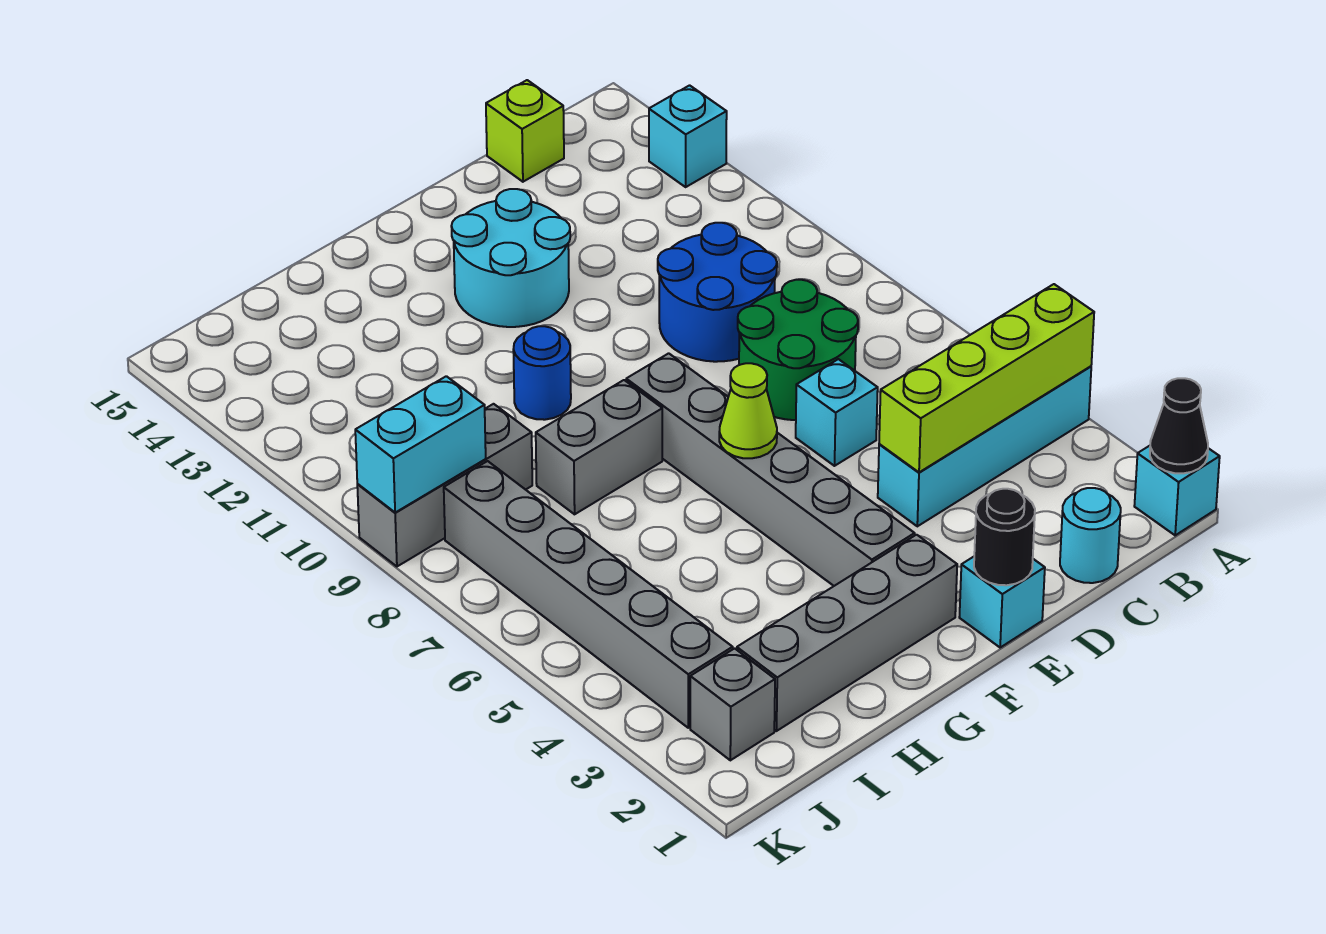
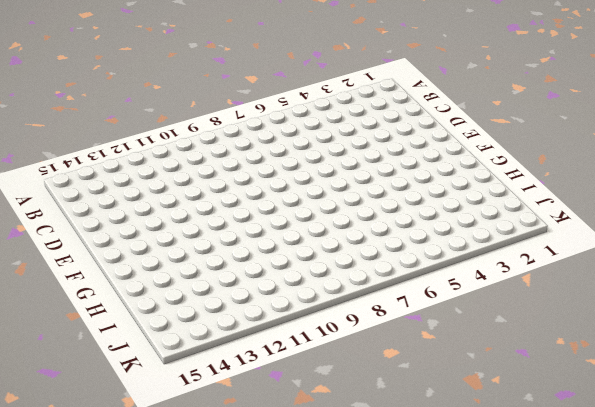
none -> cyan brick A1 level 1
none -> cyan brick A4:D4 level 1
none -> cyan brick A13 level 1

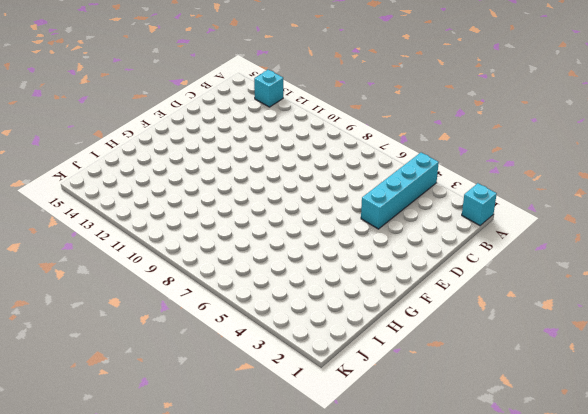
none -> cyan round brick C1 level 1
none -> green round brick C7:D8 level 1
none -> blue round brick C9:D10 level 1

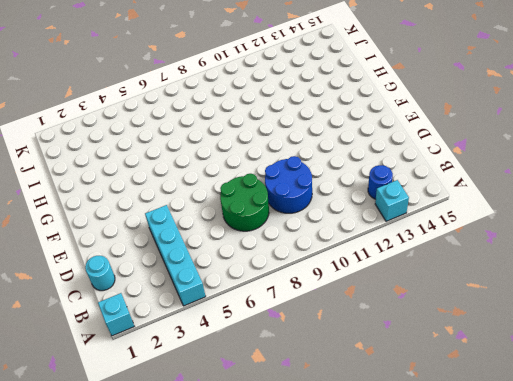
blue round brick B13 level 1 -> blue round brick G10 level 1
none -> lime brick C15 level 1
none -> cyan brick D6 level 1
none -> cyan brick E1 level 1

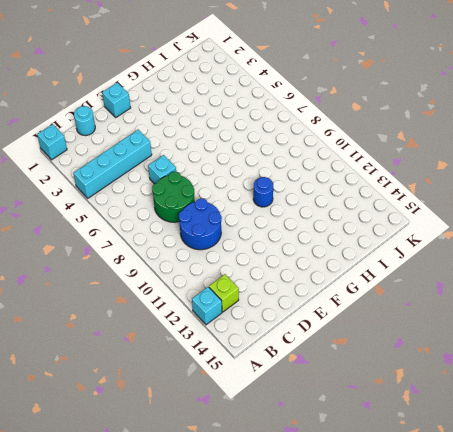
lime brick B13 level 1 -> lime brick C15 level 1
none -> cyan round brick E12:F13 level 1
none -> grey brick F2:I2 level 1
none -> grey brick F3:F8 level 1

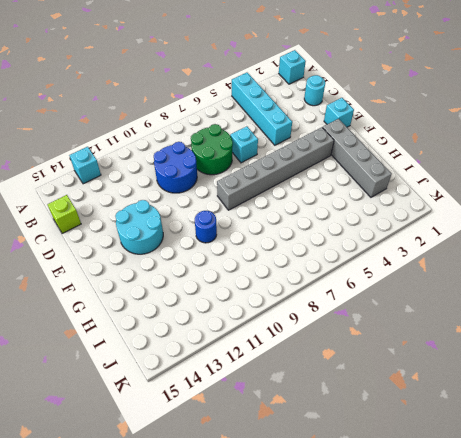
none -> grey brick G8:H8 level 1
none -> grey brick I9:K9 level 1
none -> grey brick J2 level 1

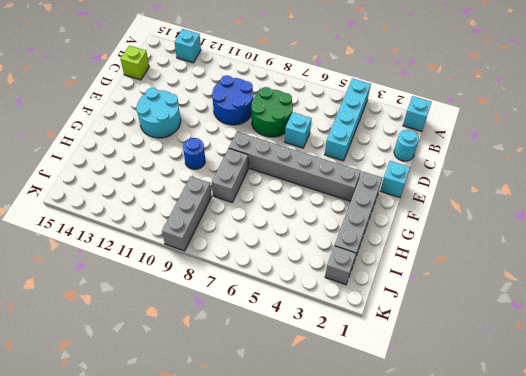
none -> grey brick J3:J8 level 1
none -> black cone A1 level 2
none -> lime brick A4:D4 level 2

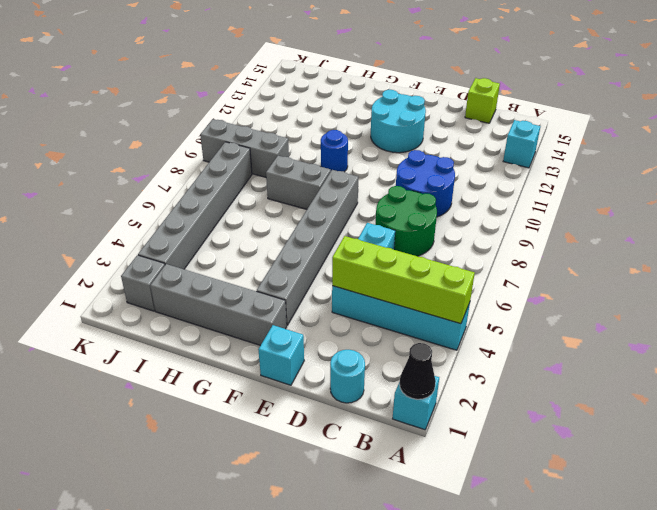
none -> black round brick E1 level 2
none -> lime cone F6 level 2
none -> cyan brick J9:K9 level 2

